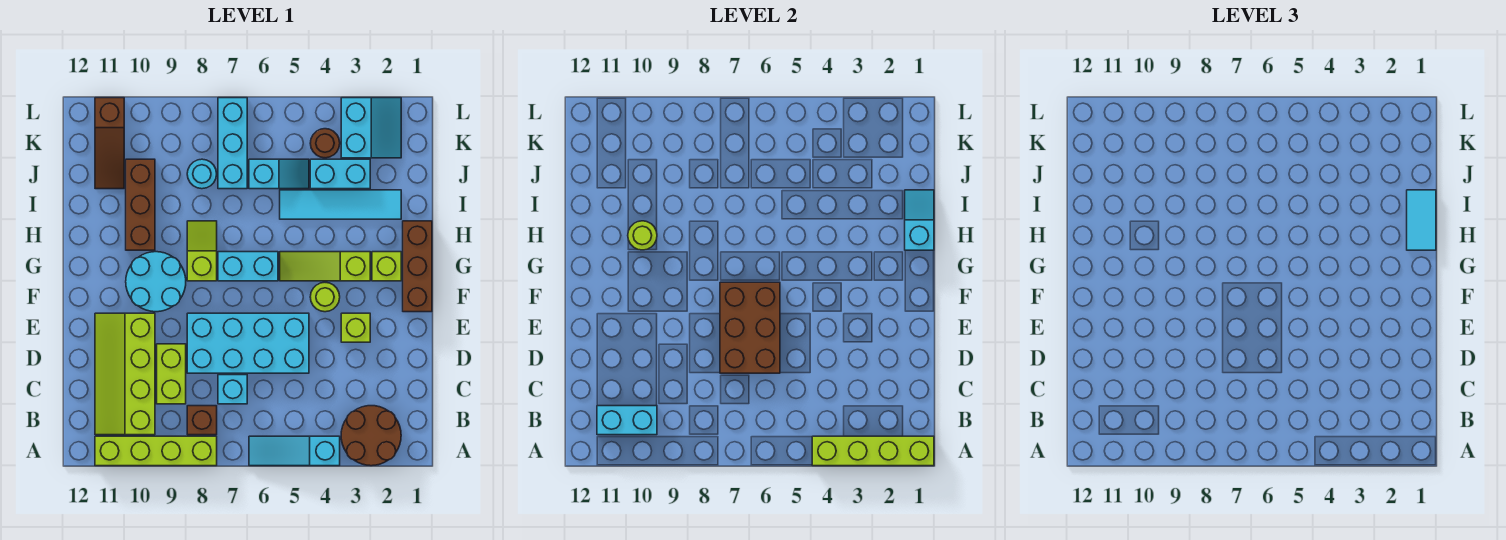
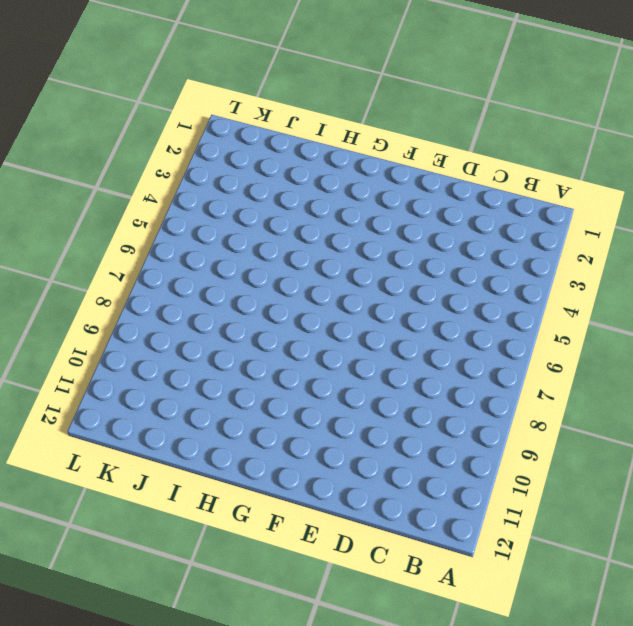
none -> brown round brick A2:B3 level 1
none -> cyan slope A4:A6 level 1 top 4
none -> lime brick A8:A11 level 1
none -> brown brick B8 level 1

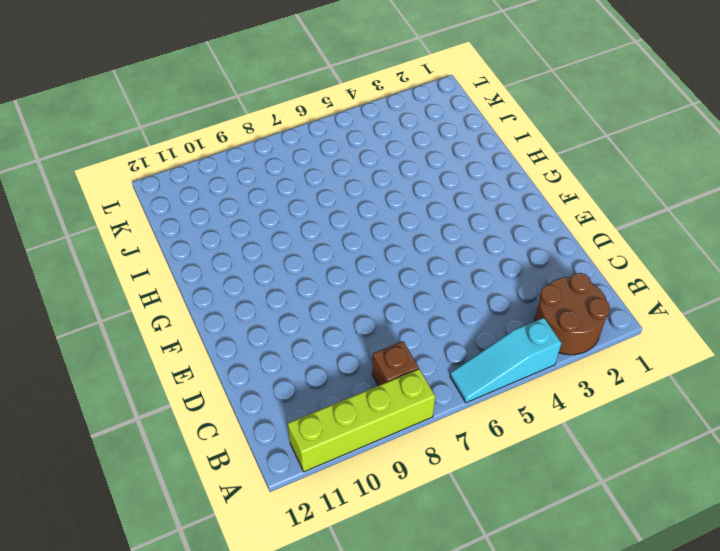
none -> lime slope B10:E11 level 1 top 10
none -> cyan brick C7 level 1
none -> lime brick C9:D9 level 1
none -> cyan brick D5:E8 level 1

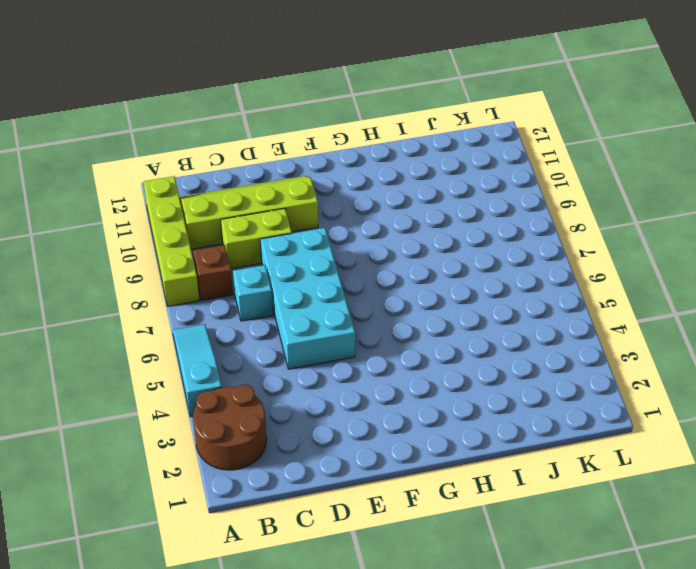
none -> lime brick E3 level 1
none -> brown brick F1:H1 level 1
none -> lime round brick F4 level 1
none -> cyan round brick F9:G10 level 1

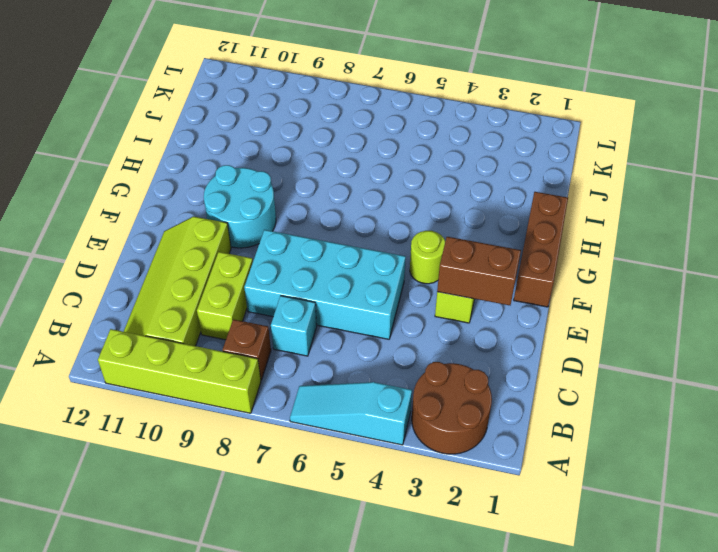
brown brick E2:E3 level 2 -> none
none -> lime brick G2 level 1
none -> lime slope G3:G5 level 1 top 3
none -> cyan brick G6:G7 level 1
none -> lime slope G8:H8 level 1 top G

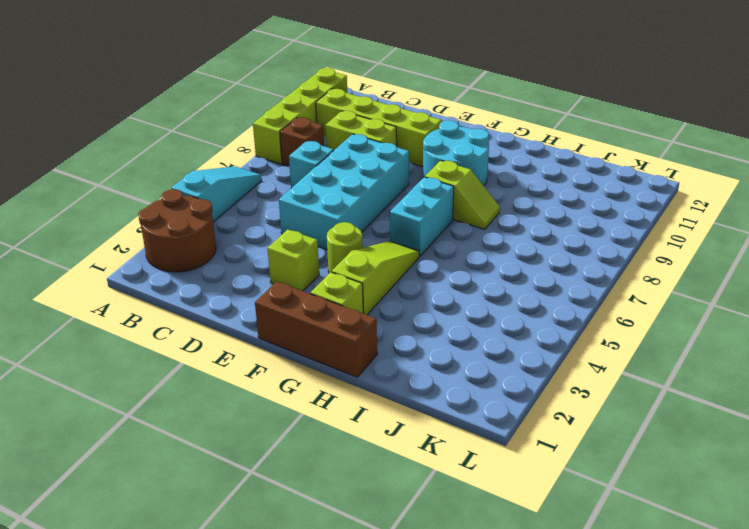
none -> brown brick H10:J10 level 1
none -> cyan tile I2:I5 level 1
none -> cyan brick J3:J4 level 1
none -> cyan slope J5:J6 level 1 top 6

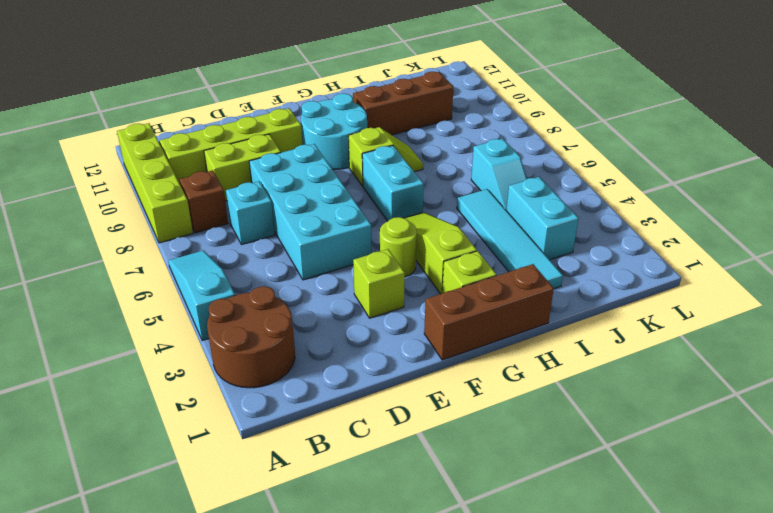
none -> cyan brick J7:L7 level 1
none -> cyan round brick J8 level 1
none -> brown slope J11:L11 level 1 top L
none -> cyan slope K2:L3 level 1 top 3

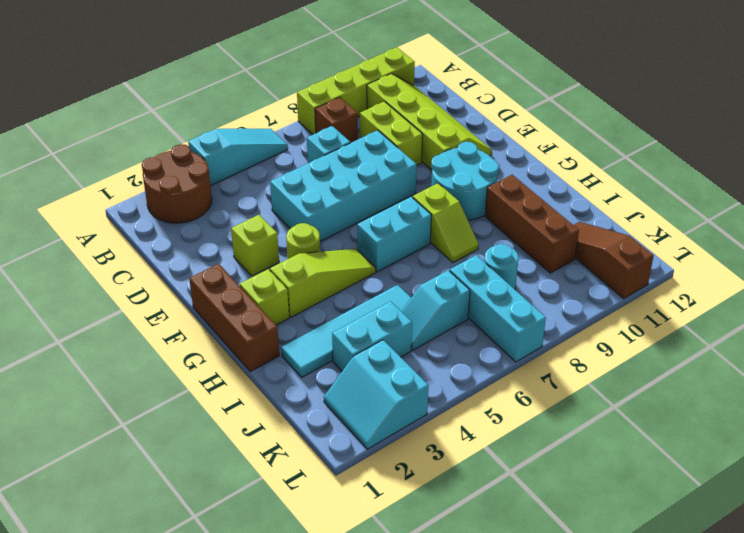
none -> brown round brick K4 level 1
none -> lime brick A1:A4 level 2
none -> cyan brick B10:B11 level 2
none -> brown brick D6:F7 level 2

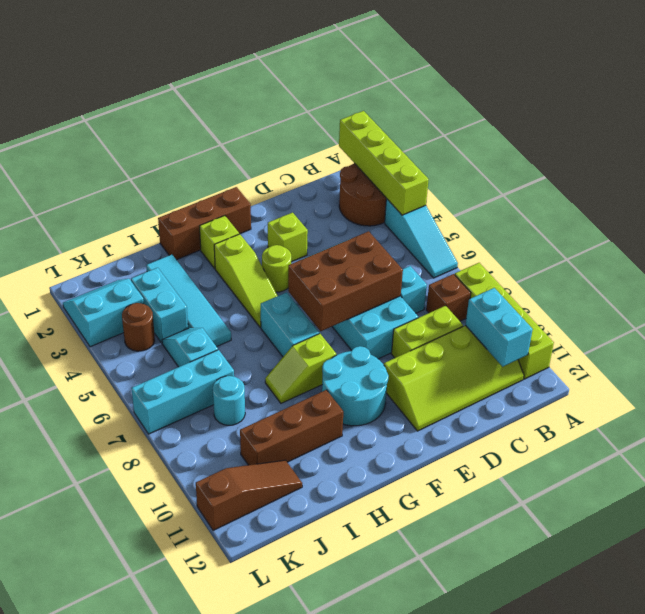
none -> cyan slope H1:I1 level 2 top H
none -> lime round brick H10 level 2
none -> cyan tile H1:I1 level 3

